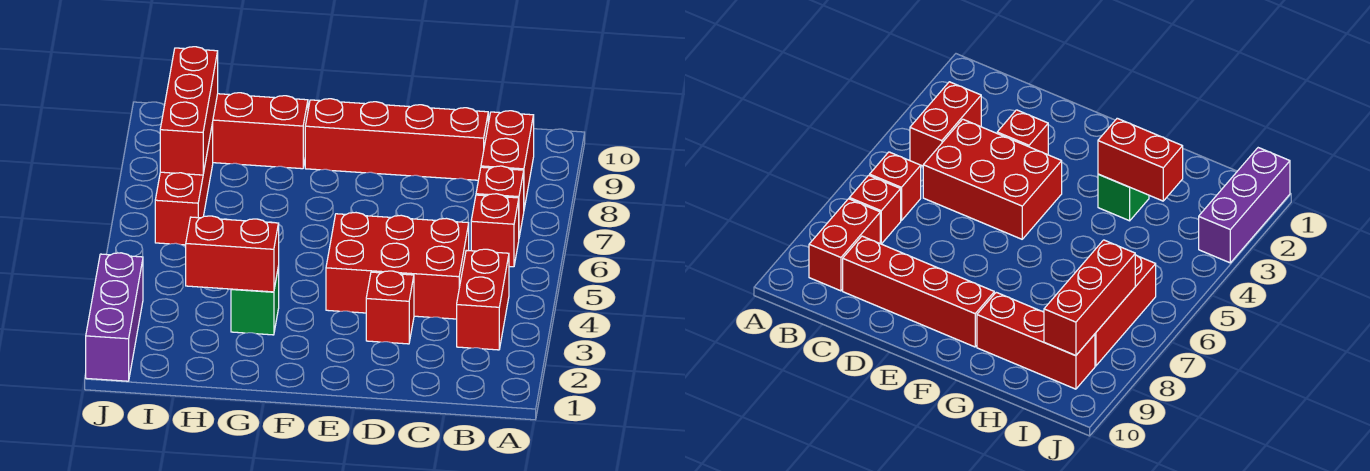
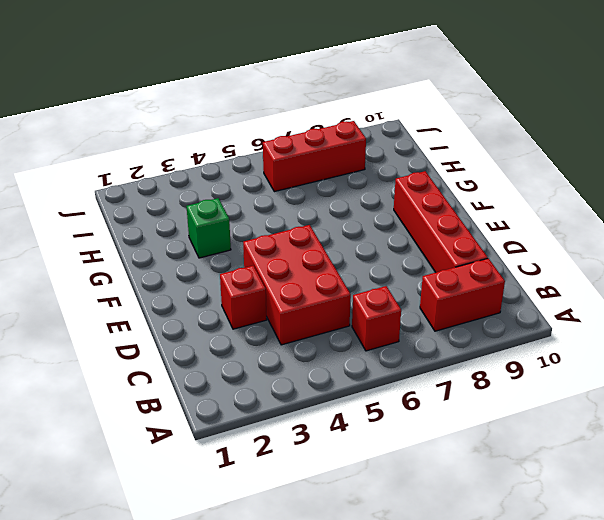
none -> red brick B3:B4 level 1
none -> red brick B7 level 1
none -> red brick G9:I9 level 1

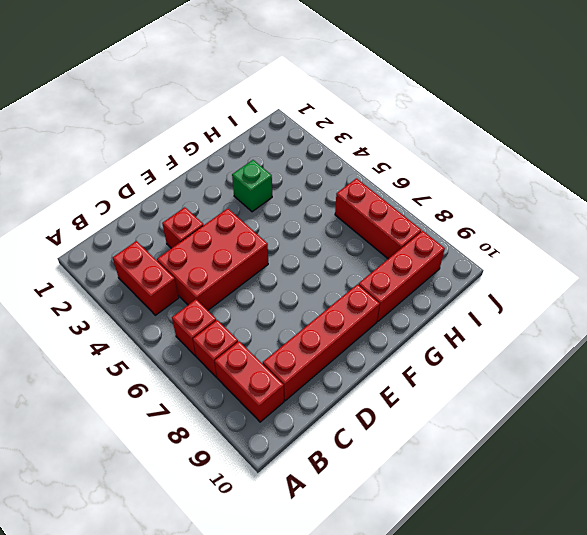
none -> purple brick J1:J3 level 1
none -> red brick G3:H3 level 2
none -> red brick I7:I9 level 2

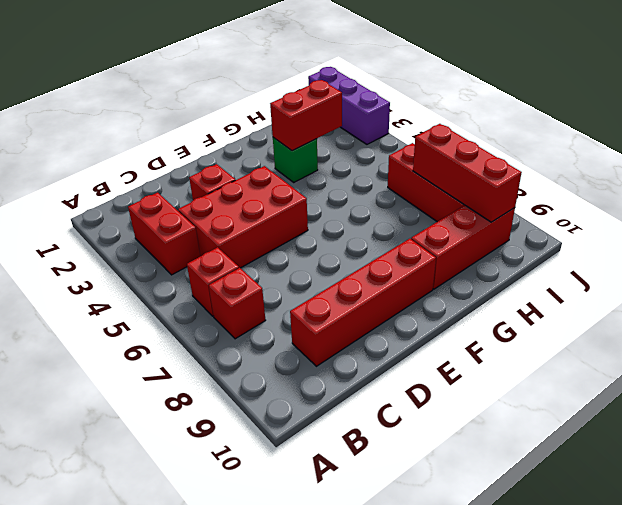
none -> red brick B8:B9 level 1

